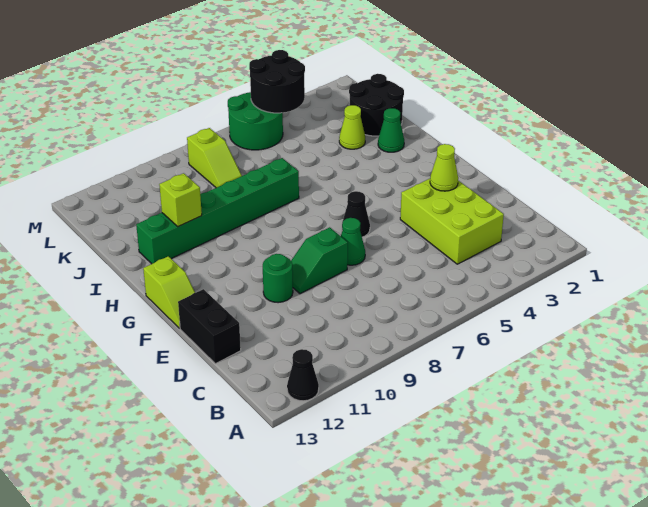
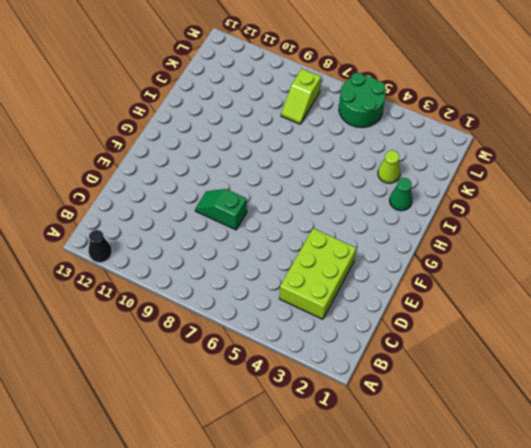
none -> black brick D13:E13 level 1
none -> green cone E7 level 1
none -> green round brick E10 level 1

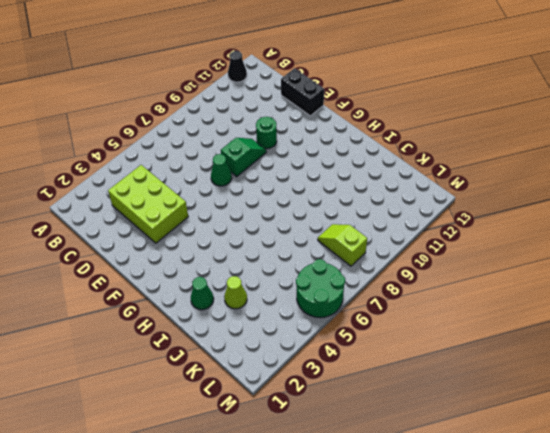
none -> black cone F6 level 1
none -> lime slope F13:G13 level 1 top G
none -> green brick I7:I12 level 1

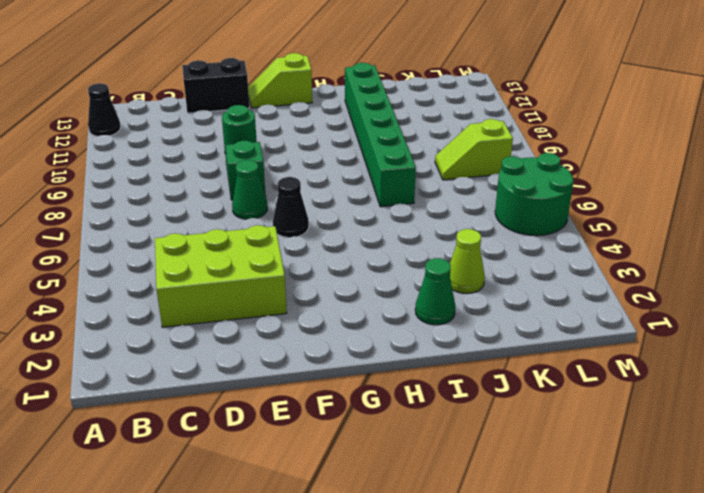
none -> black round brick J1:K2 level 1
none -> lime cone E3 level 2
none -> lime brick I11 level 2

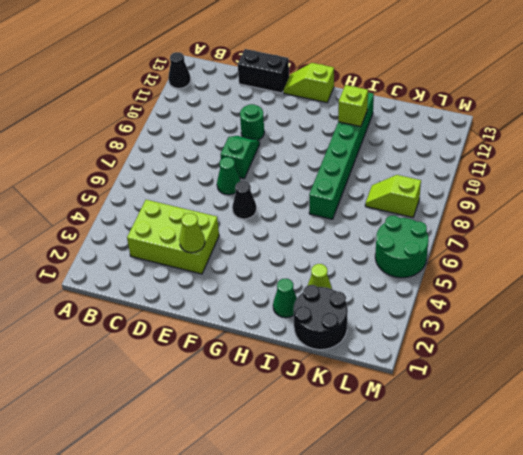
none -> black round brick L4:M5 level 2

